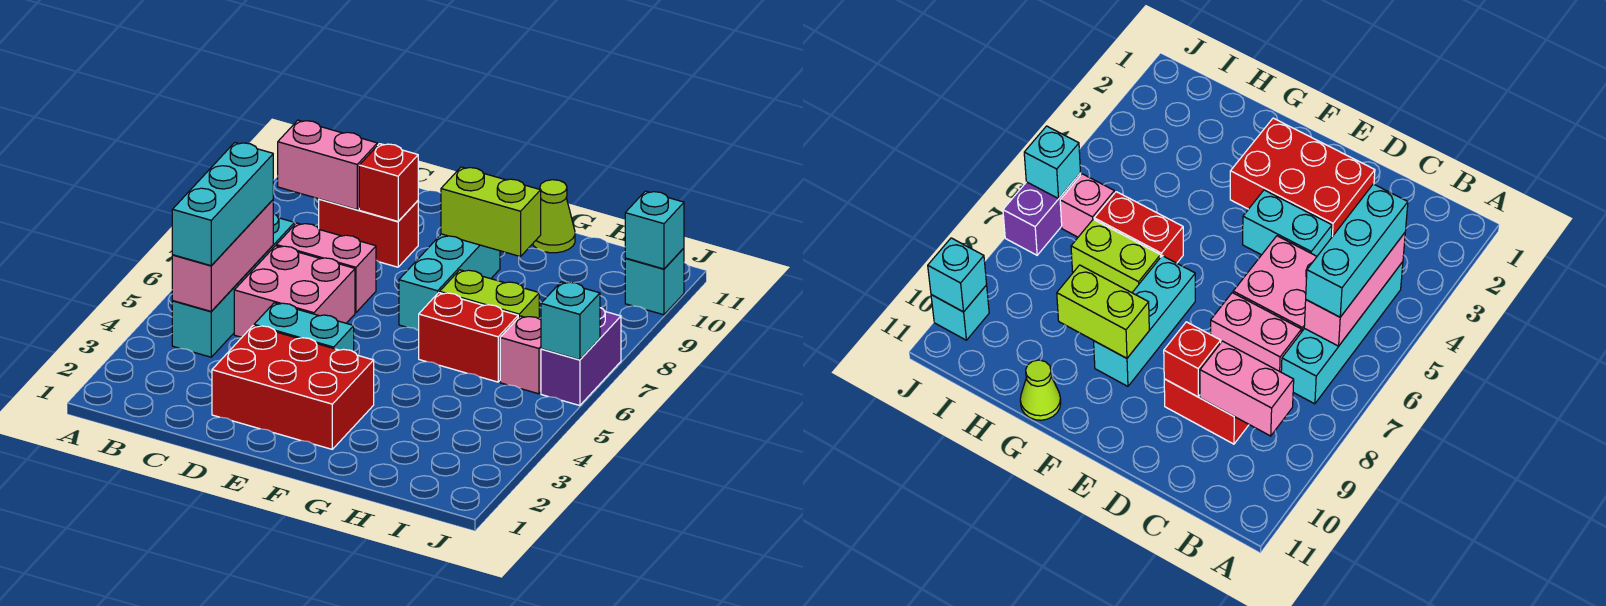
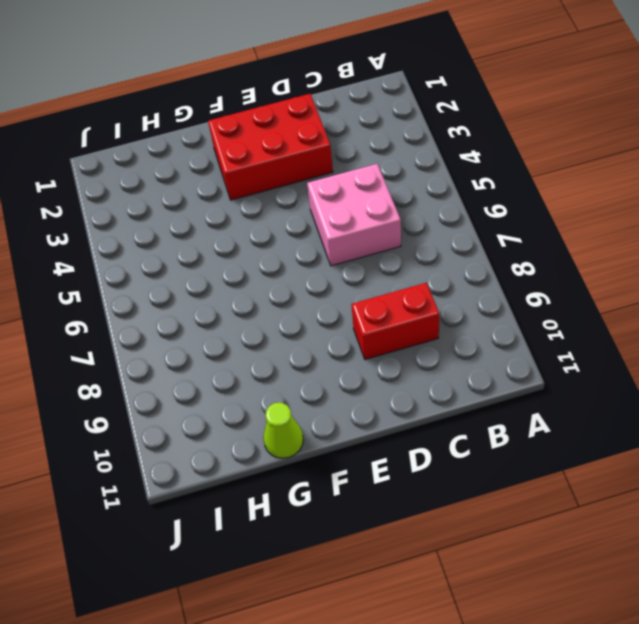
none -> cyan brick B4:B7 level 1
none -> pink brick C7:D7 level 1
none -> cyan brick D4:E4 level 1

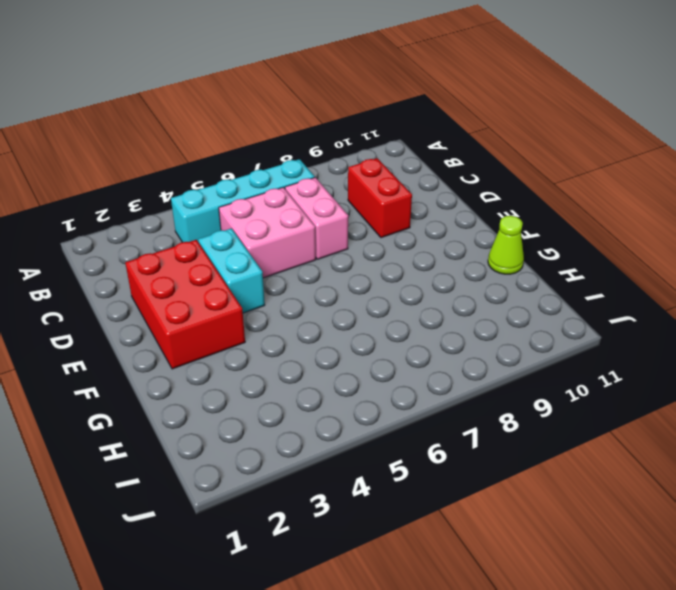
none -> cyan brick F7:F9 level 1
none -> red brick G6:H6 level 1
none -> lime brick G7:H7 level 1

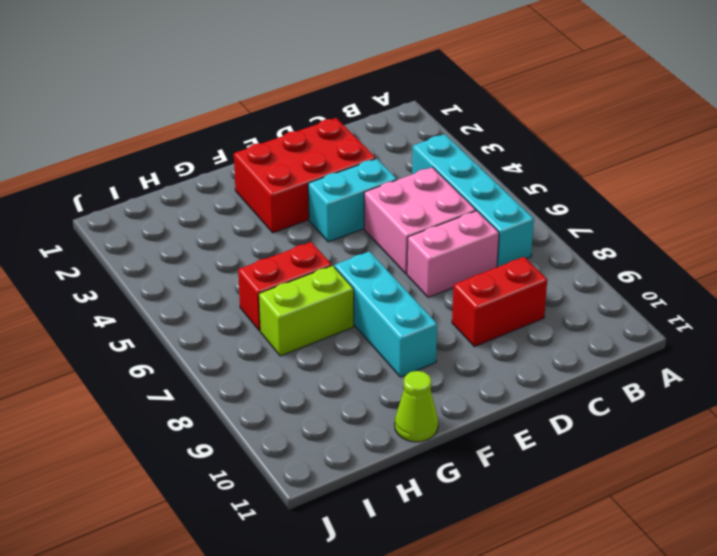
none -> pink brick I6 level 1
none -> purple brick J6:J7 level 1
none -> cyan brick J10 level 1

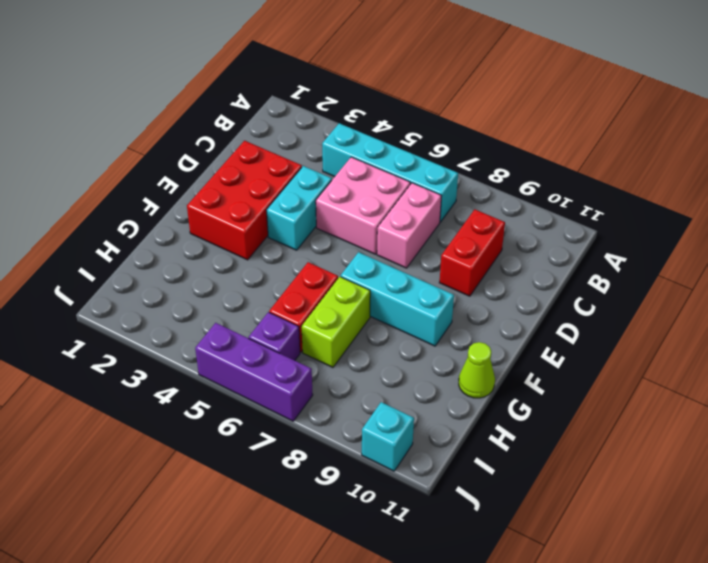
purple brick I6 level 1 -> pink brick I6 level 1
purple brick J5:J7 level 1 -> purple brick J6:J7 level 1
none -> pink brick B4:B6 level 2
none -> pink brick B9:C9 level 2
none -> red brick D9 level 2

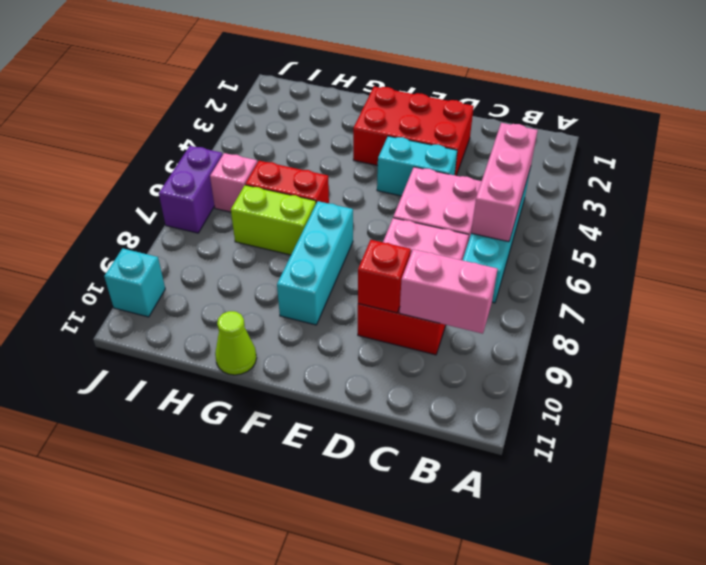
none -> lime brick F9:G9 level 2
none -> cyan brick J6 level 2
none -> cyan brick J10 level 2

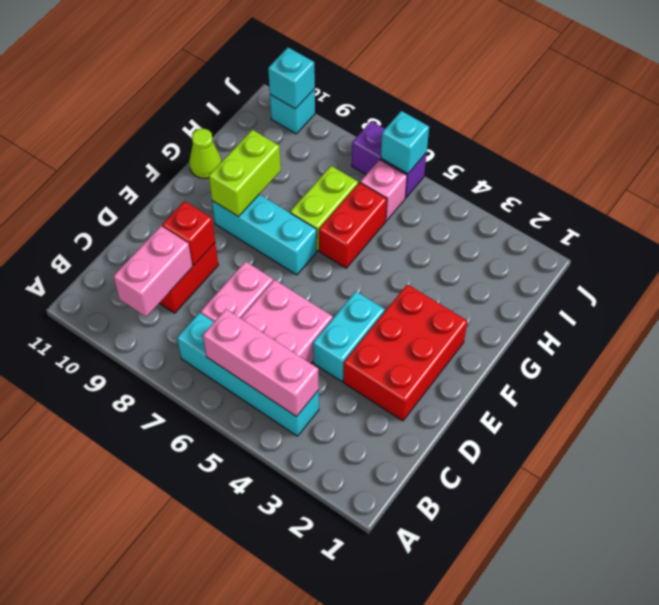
none -> cyan brick B4:B6 level 3

